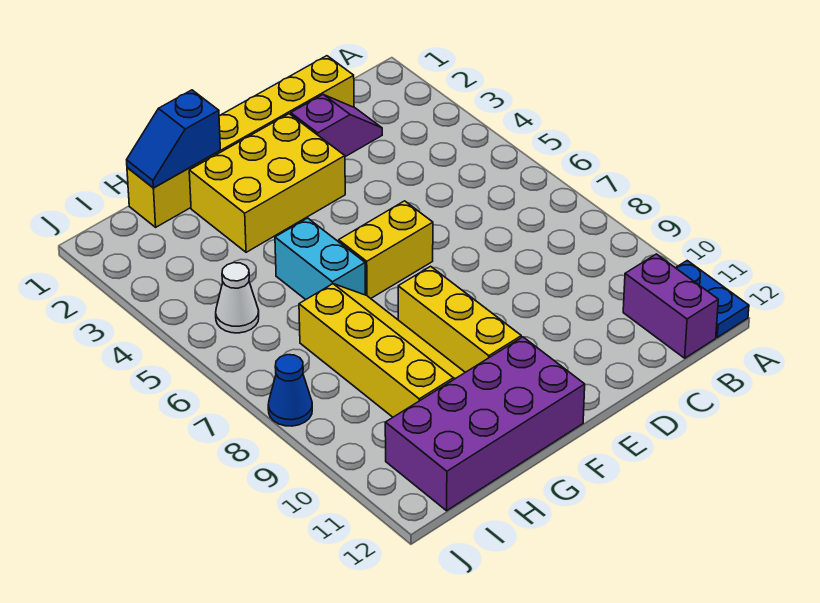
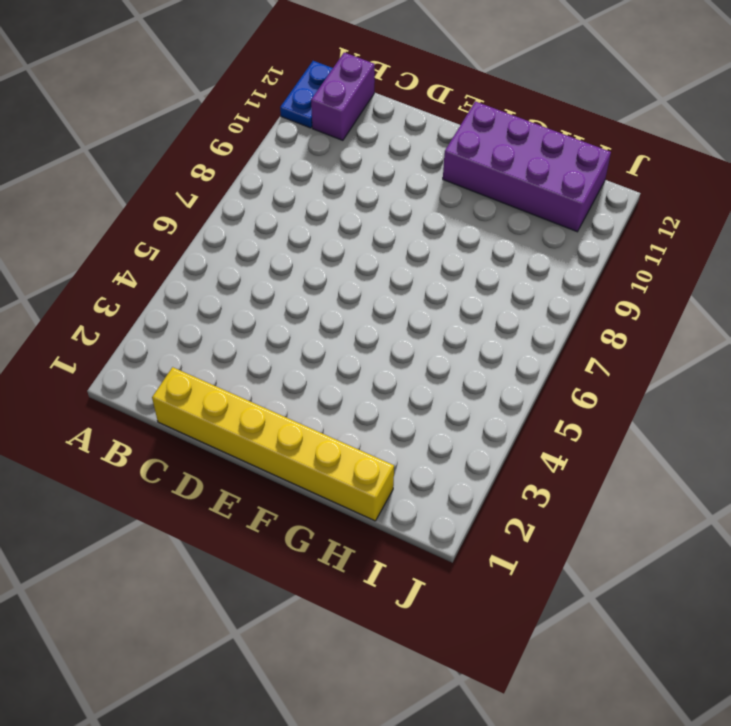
none -> purple slope C2:D2 level 1 top D
none -> yellow brick E2:G3 level 1
none -> yellow brick E6:F6 level 1

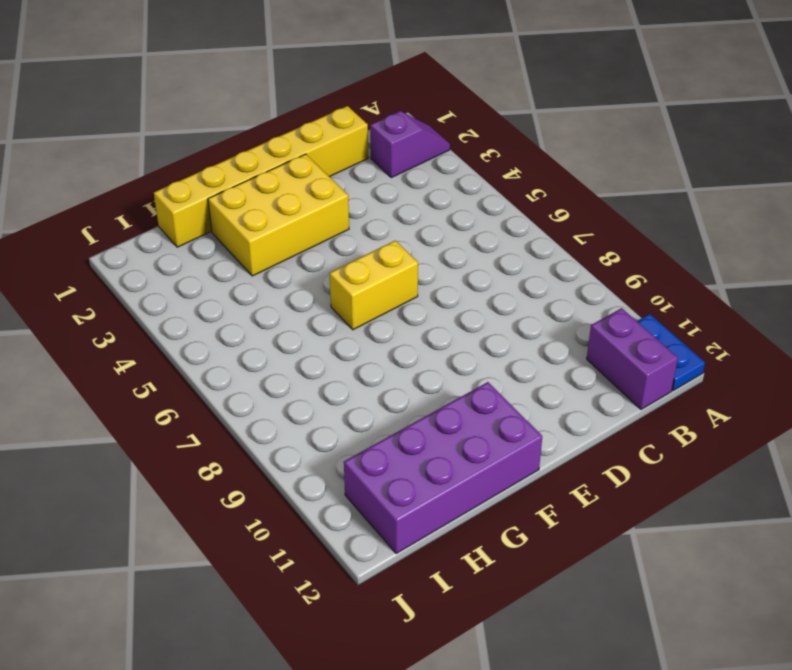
purple slope A2:B2 level 1 top B -> purple slope C2:D2 level 1 top D
none -> yellow brick F8:F10 level 1
none -> cyan brick G5:G6 level 1
none -> yellow slope G7:H10 level 1 top H

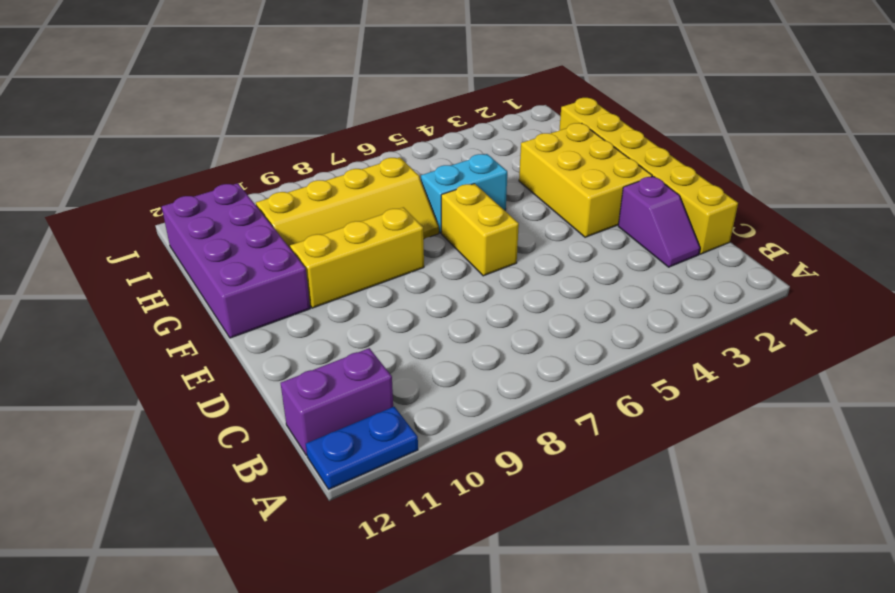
none -> white cone I5 level 1
none -> blue cone J8 level 1
none -> blue slope G1:H1 level 2 top G

